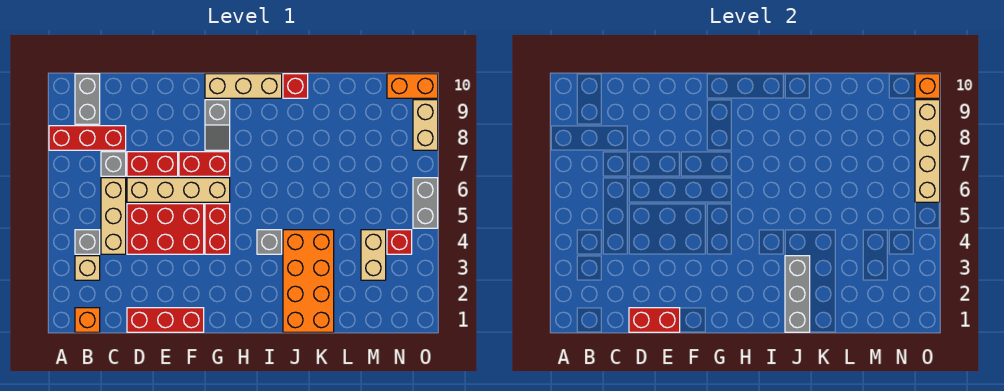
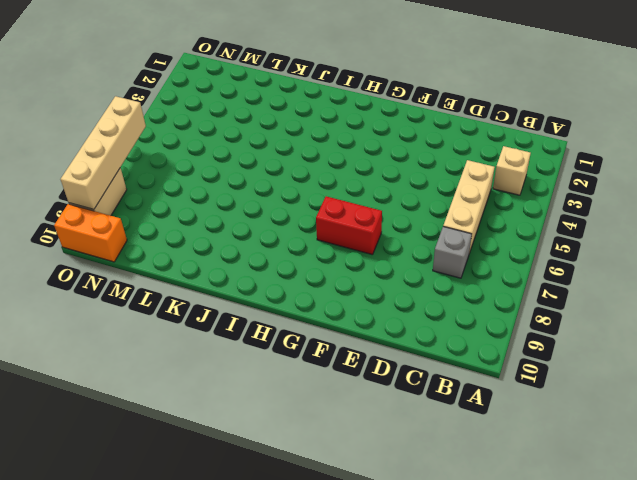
none -> red brick A8:C8 level 1
none -> orange brick B1 level 1
none -> grey brick B4 level 1

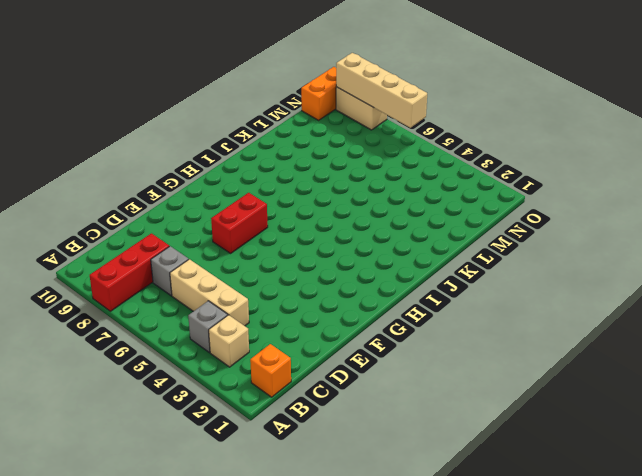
none -> grey brick B9:B10 level 1
none -> red brick D1:F1 level 1
none -> red brick D4:F5 level 1

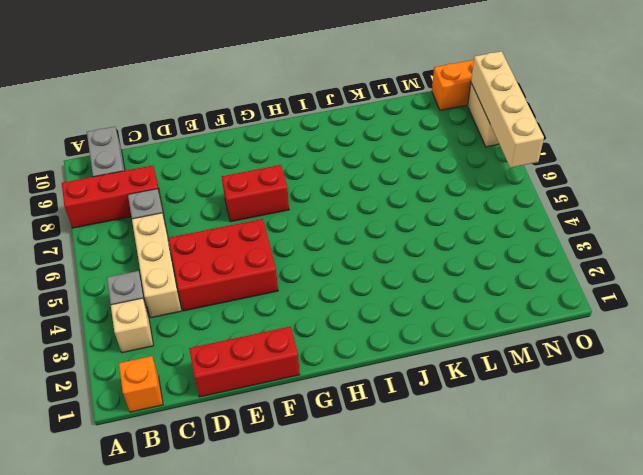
none -> tan brick D6:G6 level 1
none -> red brick D7:E7 level 1
none -> red brick G4:G5 level 1

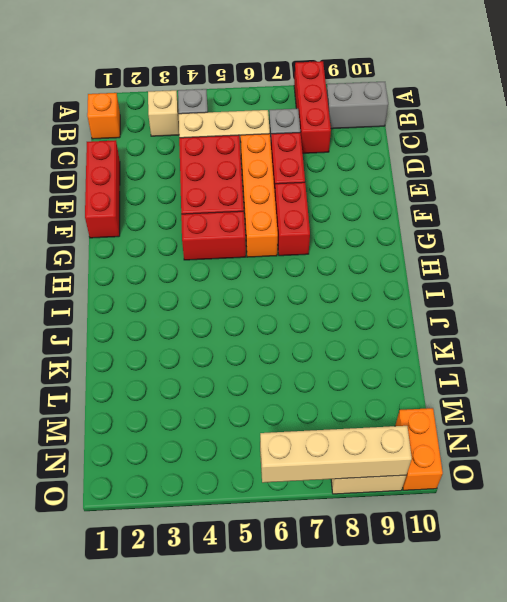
orange brick D6:G6 level 1 -> tan brick D6:G6 level 1
none -> grey slope G8:G9 level 1 top 9
none -> tan brick G10:I10 level 1
none -> grey brick I4 level 1

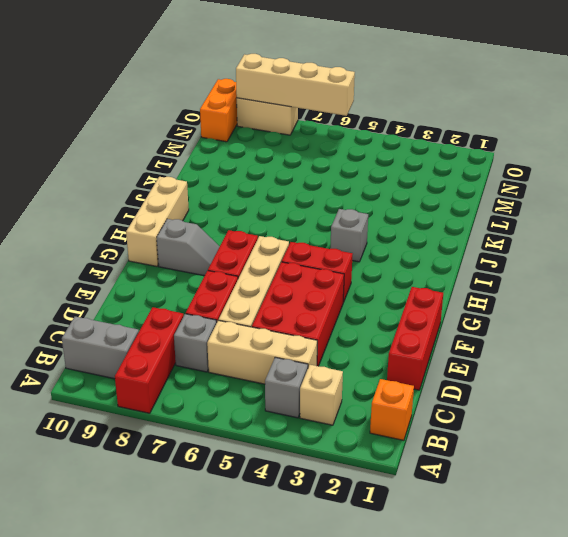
none -> orange brick J1:K4 level 1
none -> red brick J10 level 1
none -> tan brick M3:M4 level 1

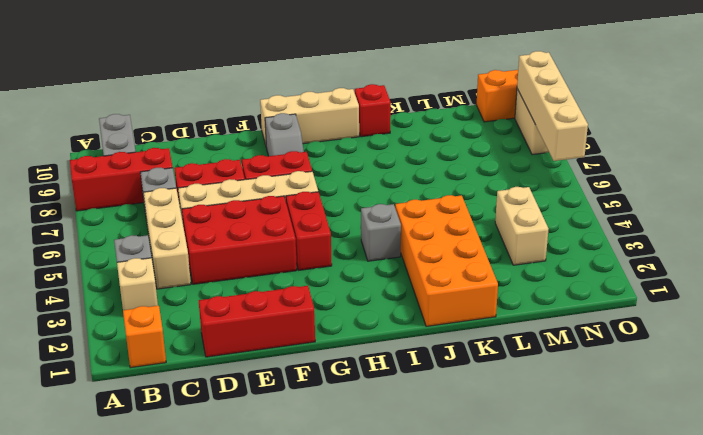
none -> red brick N4 level 1
none -> grey brick O5:O6 level 1
none -> red brick D1:E1 level 2

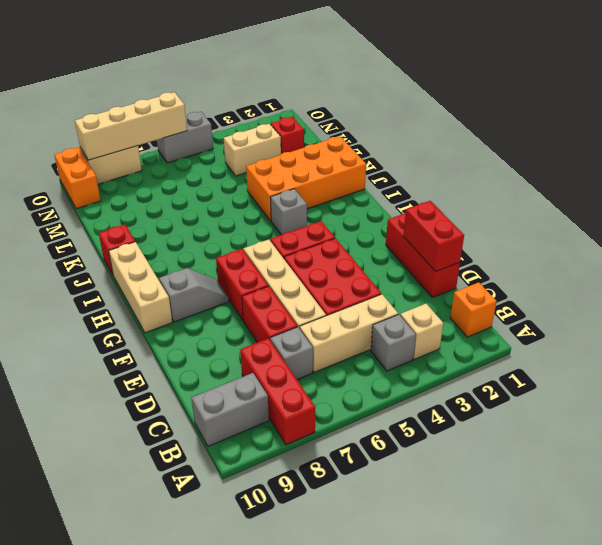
red brick M2 level 1 -> red brick N4 level 1
none -> grey brick J1:J3 level 2
none -> orange brick O10 level 2

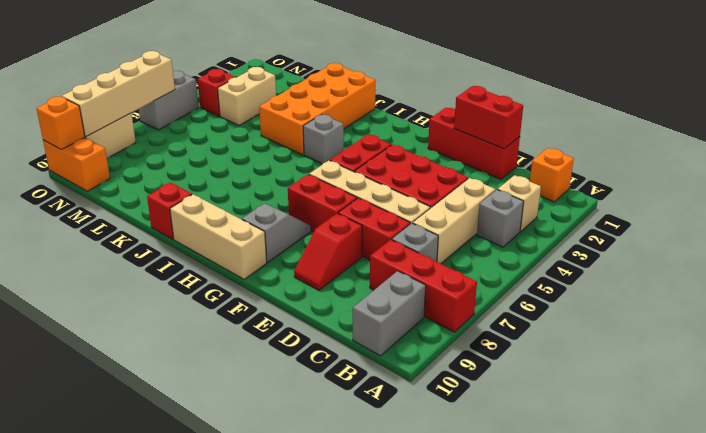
red slope E8:E9 level 1 top 8 -> none
none -> grey brick J1:J3 level 2

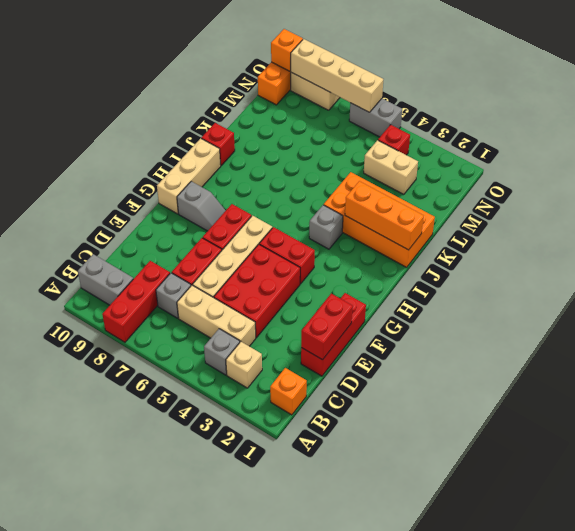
orange brick J1:J3 level 2 -> grey brick J1:J3 level 2

